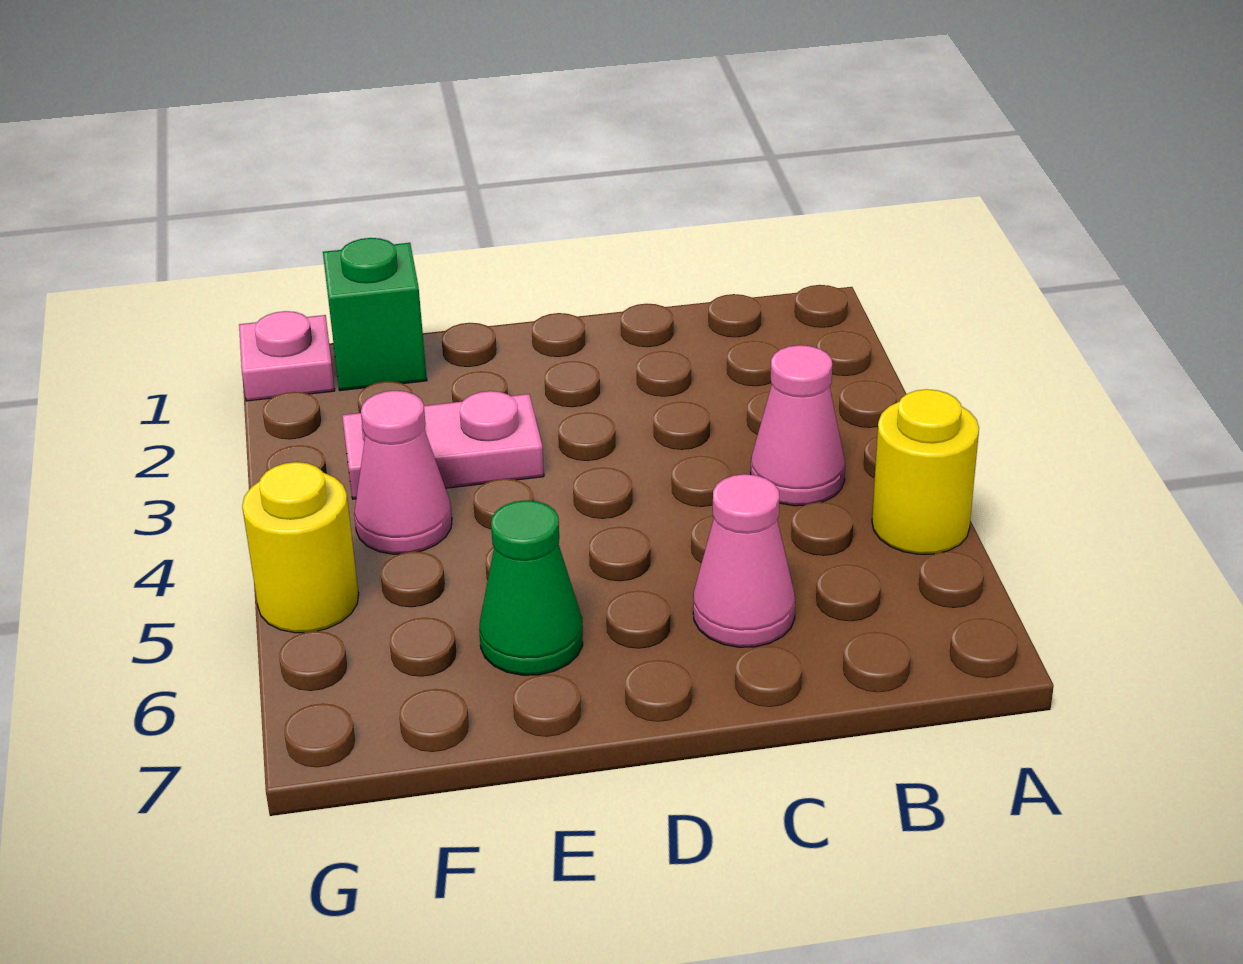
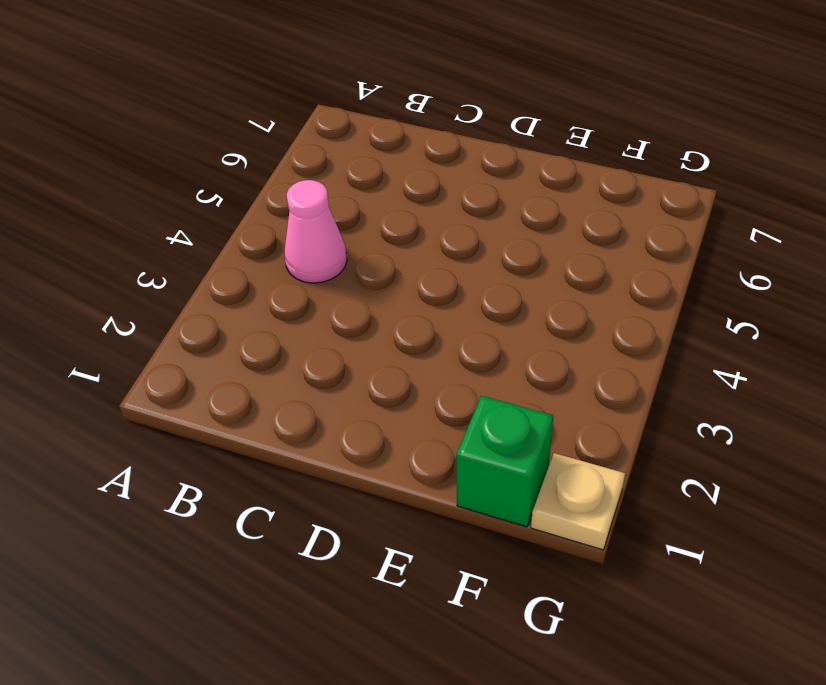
tan plate G1 level 1 -> pink plate G1 level 1
none -> yellow round brick A5 level 1
none -> pink cone C6 level 1

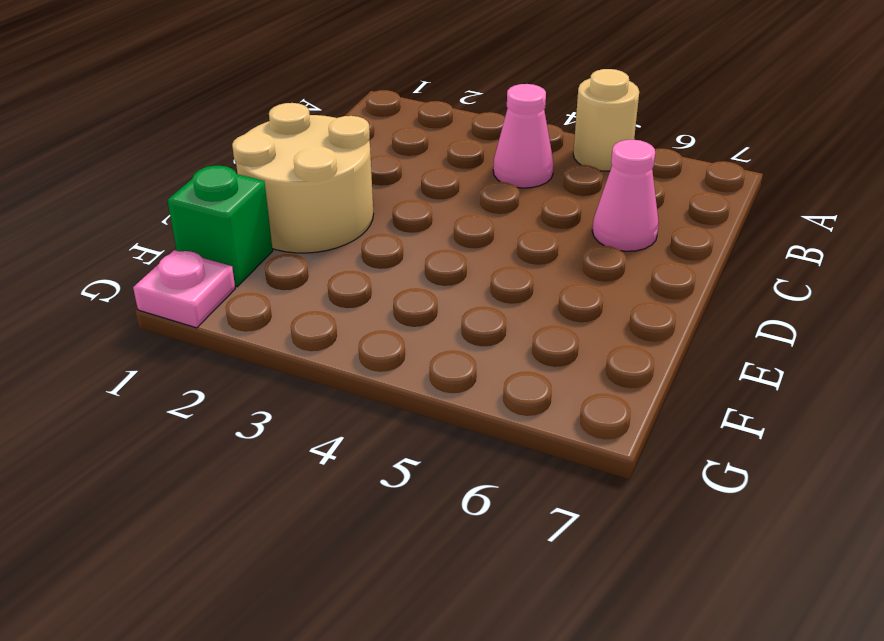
tan round brick A5 level 1 -> yellow round brick A5 level 1
tan round brick D1:E2 level 1 -> none
none -> pink plate E3:F3 level 1
none -> green cone E6 level 1

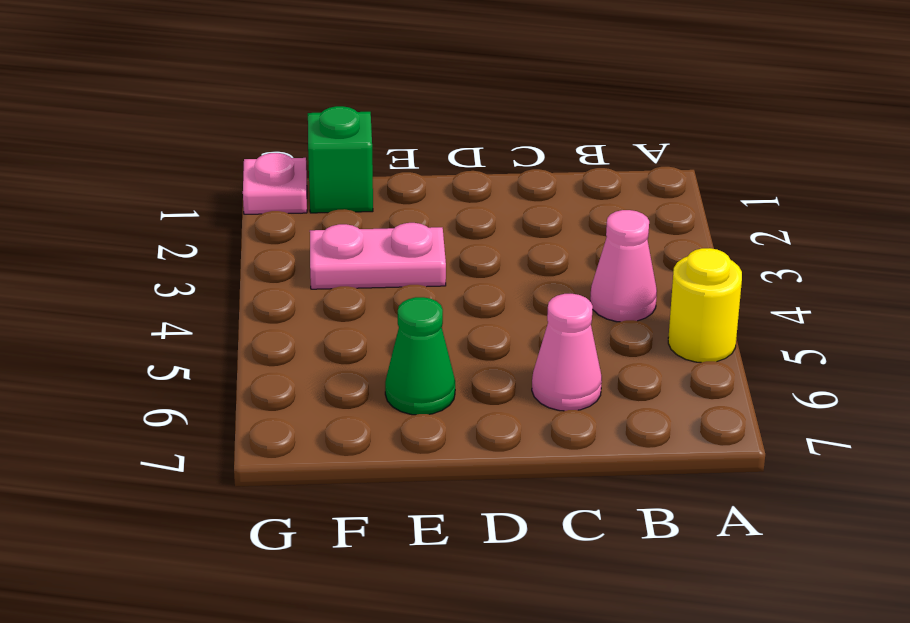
none -> pink cone F4 level 1
none -> yellow round brick G5 level 1

